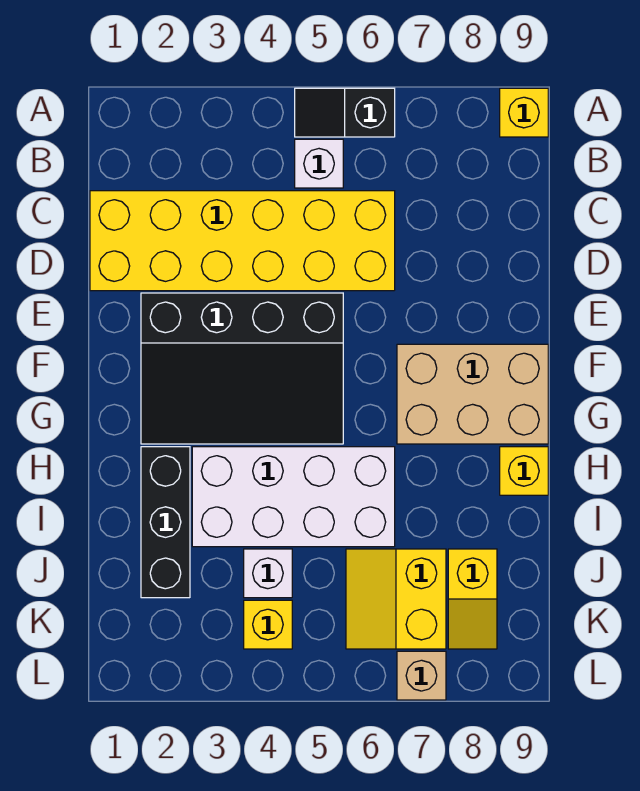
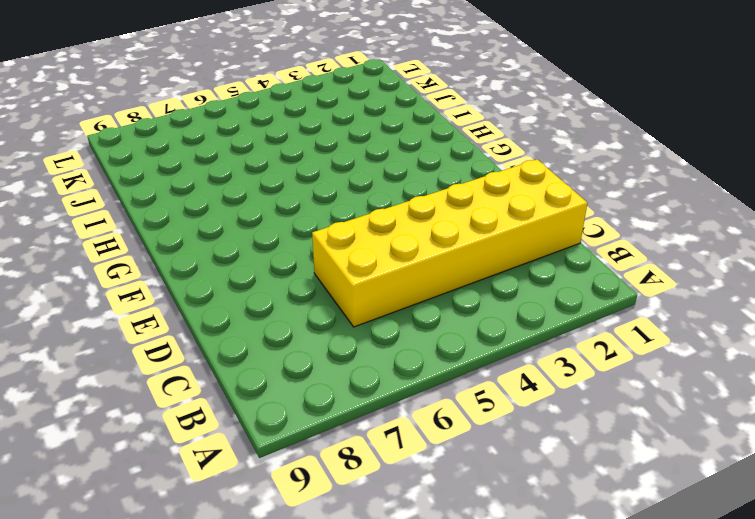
none -> black slope A5:A6 level 1 top 6
none -> yellow brick A9 level 1
none -> white brick B5 level 1

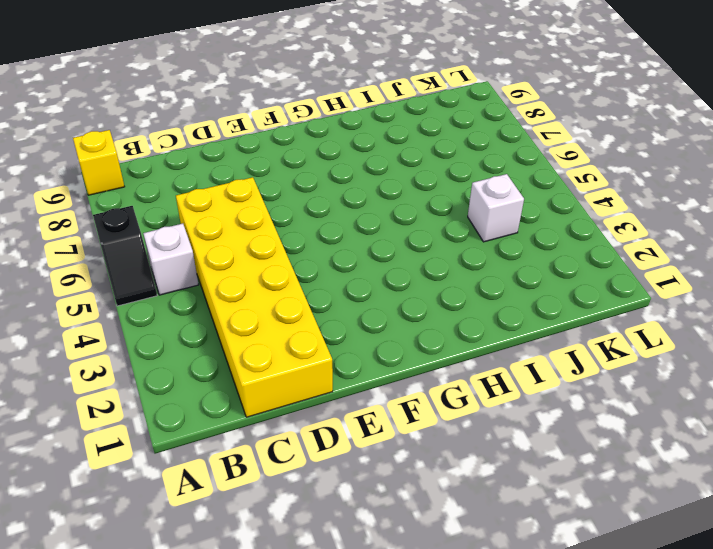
none -> black slope E2:G5 level 1 top E
none -> tan brick F7:G9 level 1
none -> black brick H2:J2 level 1

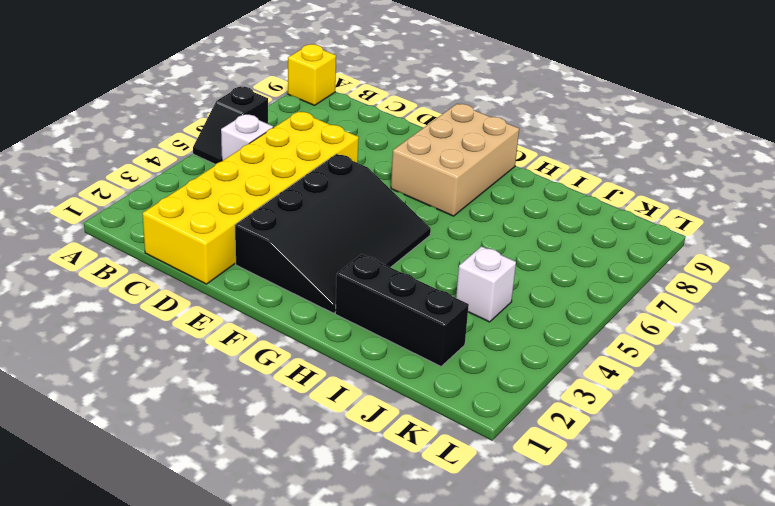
none -> white brick H3:I6 level 1
none -> yellow brick H9 level 1
none -> yellow slope J6:K7 level 1 top 7

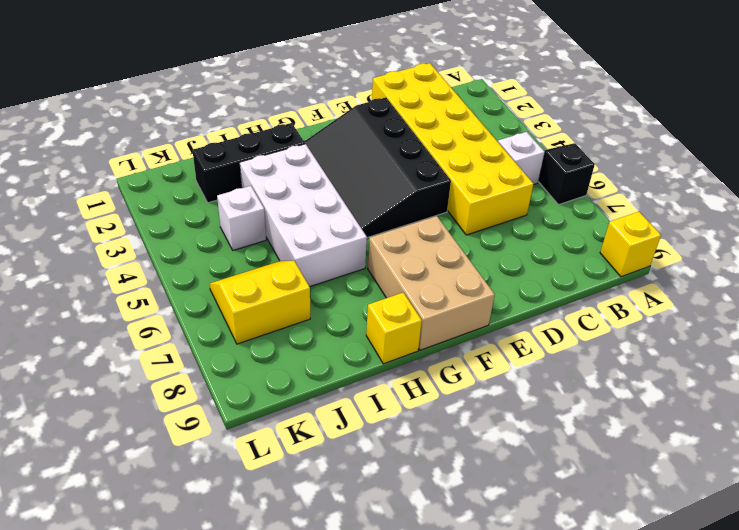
none -> yellow slope J8:K8 level 1 top J
none -> yellow brick K4 level 1
none -> tan brick L7 level 1

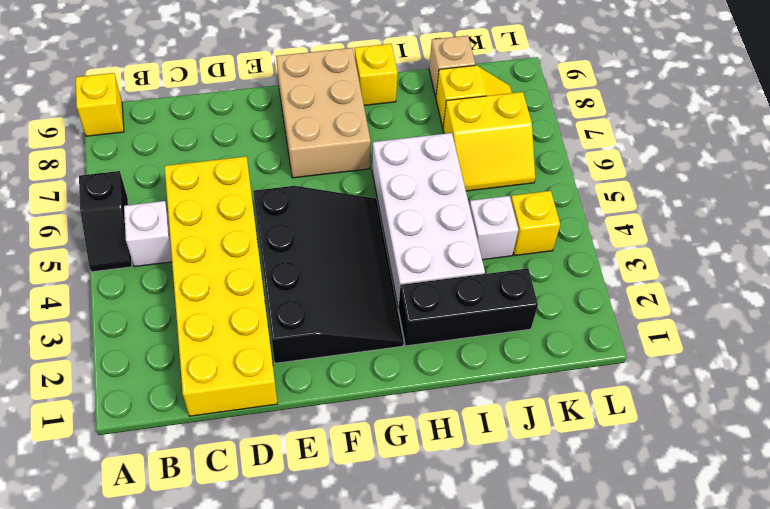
tan brick J9 level 1 -> tan brick L7 level 1

